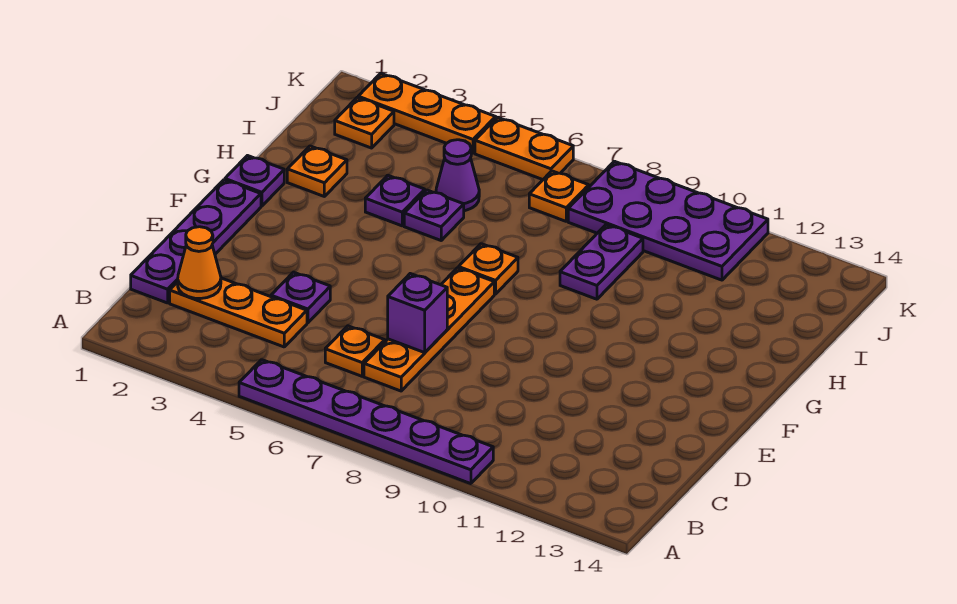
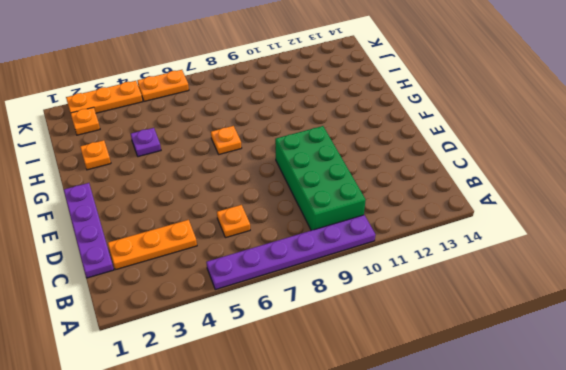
green brick B9:E10 level 1 -> none
none -> orange plate C7:F7 level 1
none -> purple plate D4 level 1
none -> purple plate G1 level 1

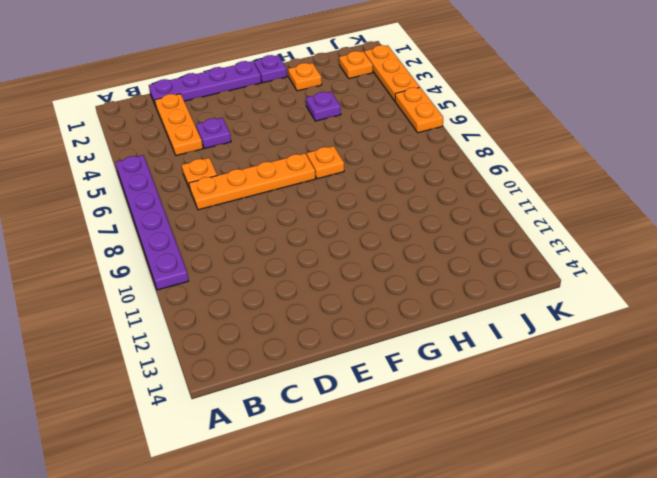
none -> purple plate H5 level 1
none -> purple plate H9:I9 level 1
none -> purple cone I5 level 1

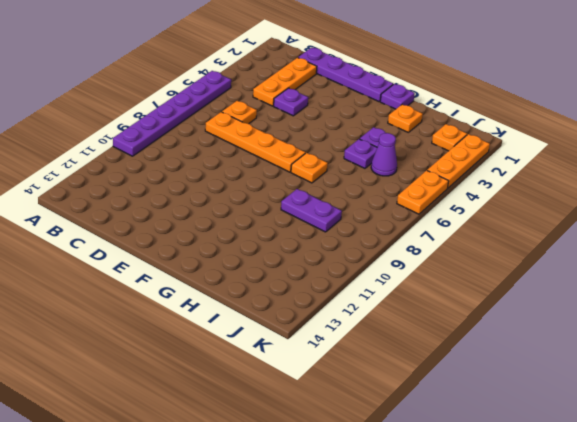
none -> orange plate J7 level 1
none -> purple plate J8:K11 level 1
none -> orange cone C2 level 2

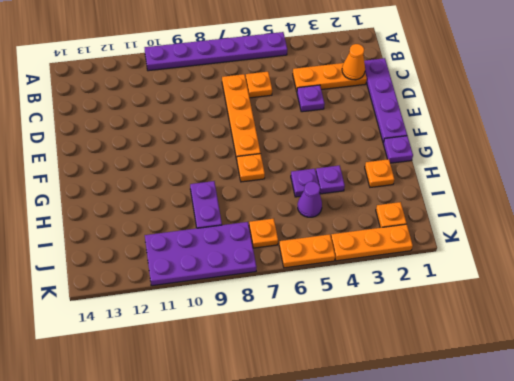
none -> purple brick D7 level 2

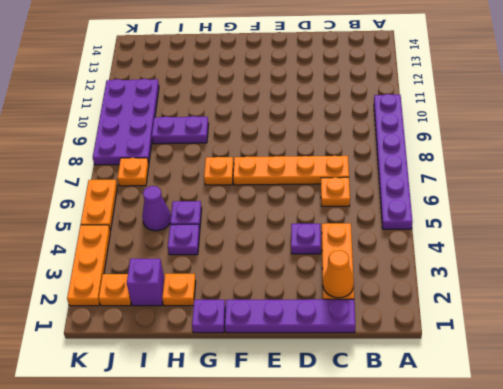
purple brick I2 level 1 -> purple brick D7 level 2

